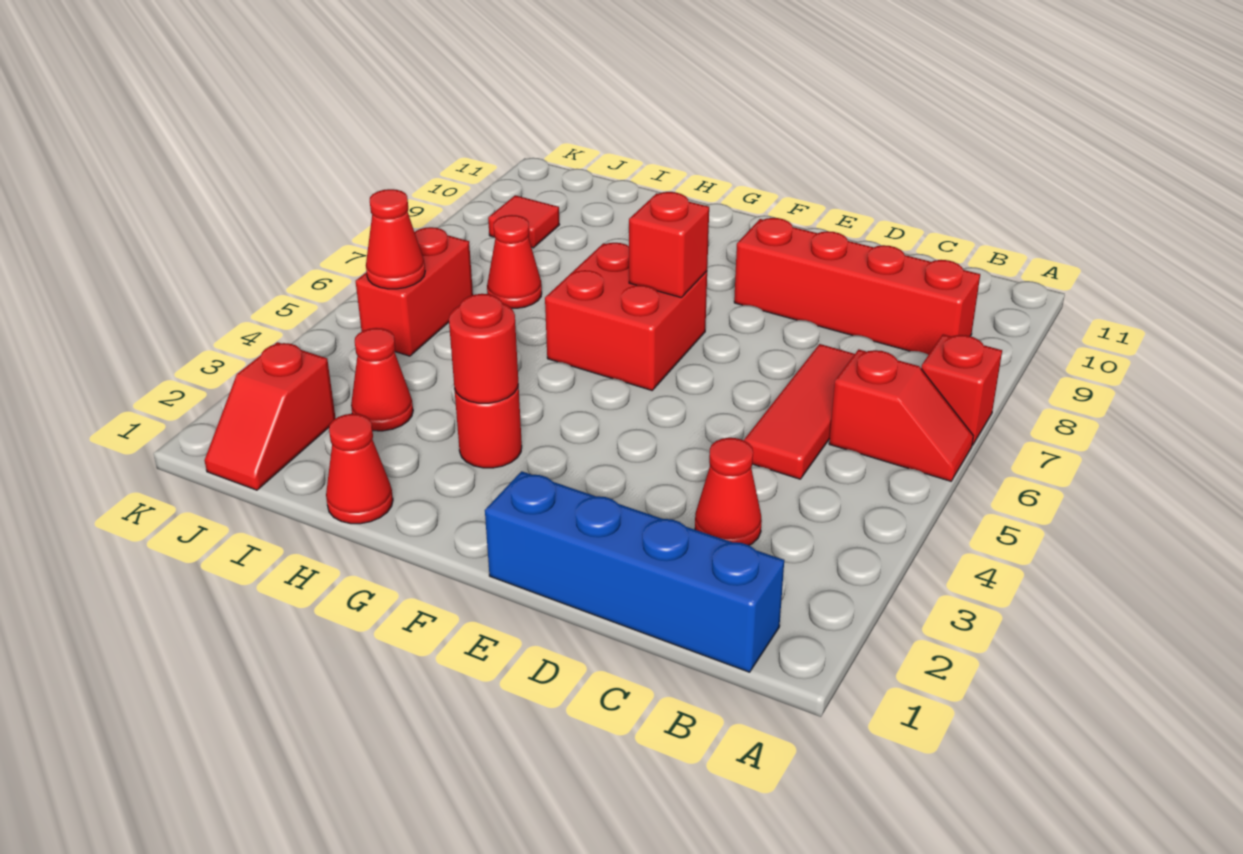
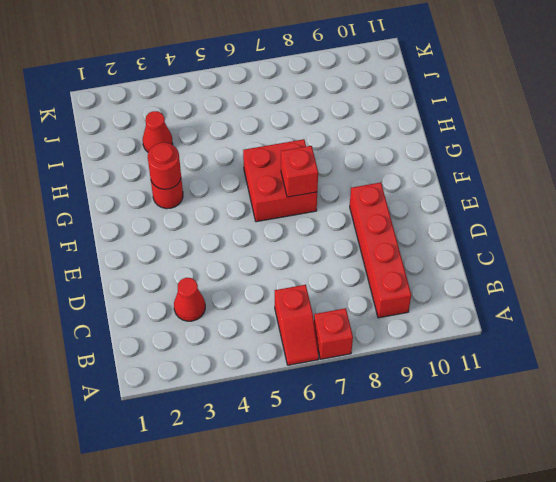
none -> blue brick B1:E1 level 1
none -> red tile C5:C7 level 1
none -> red cone H1 level 1

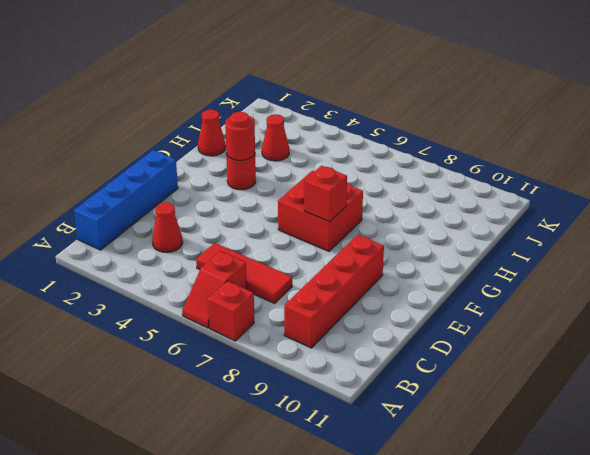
none -> red cone I7 level 1
none -> red slope J1:J2 level 1 top 2
none -> red brick J5:J6 level 1

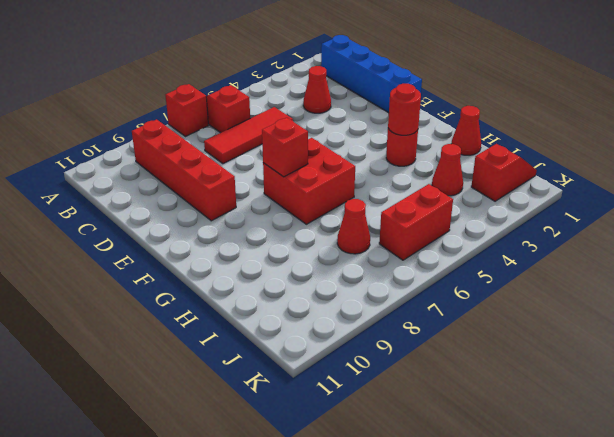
none -> red tile J9 level 1
none -> red cone J5 level 2

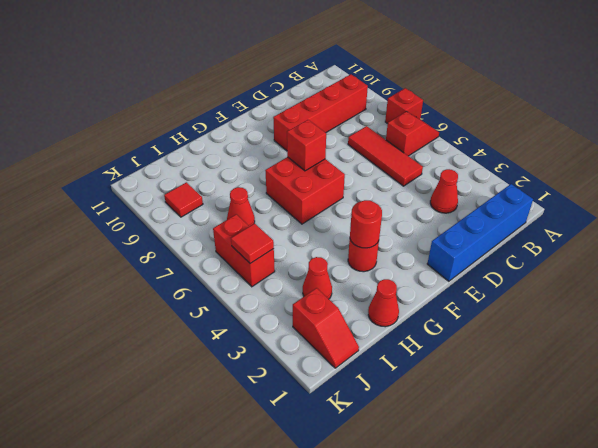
red tile J5 level 2 -> red cone J5 level 2

